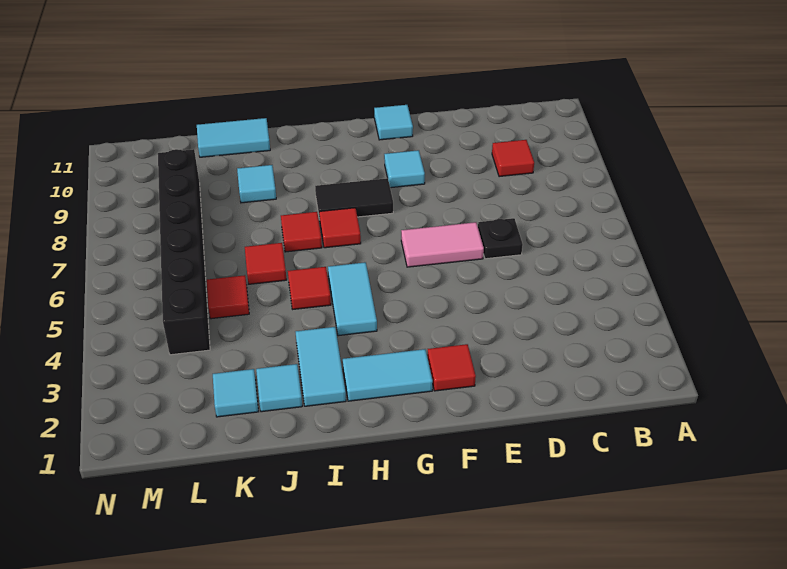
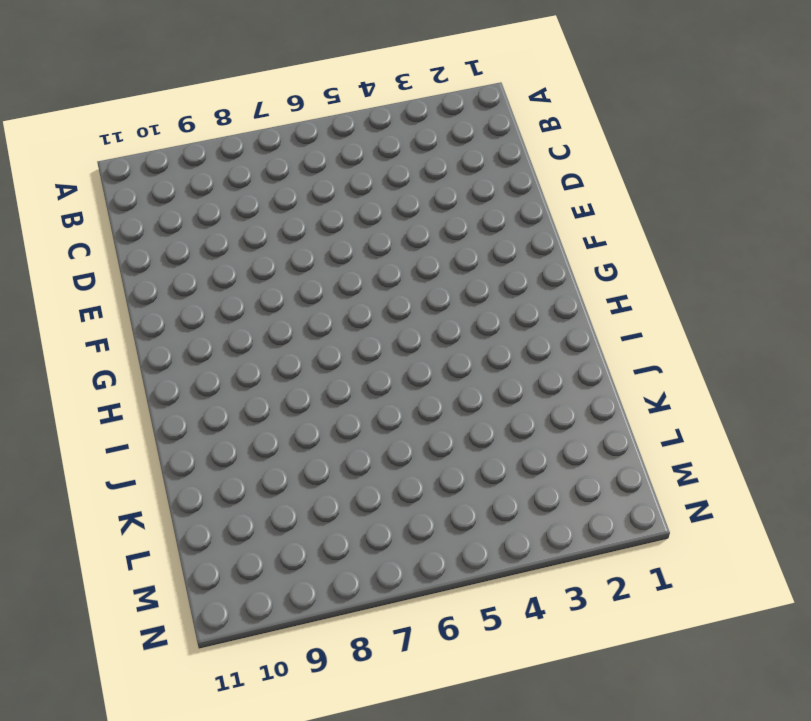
none -> red tile C9 level 1
none -> black plate D6 level 1
none -> pink tile E6:F6 level 1

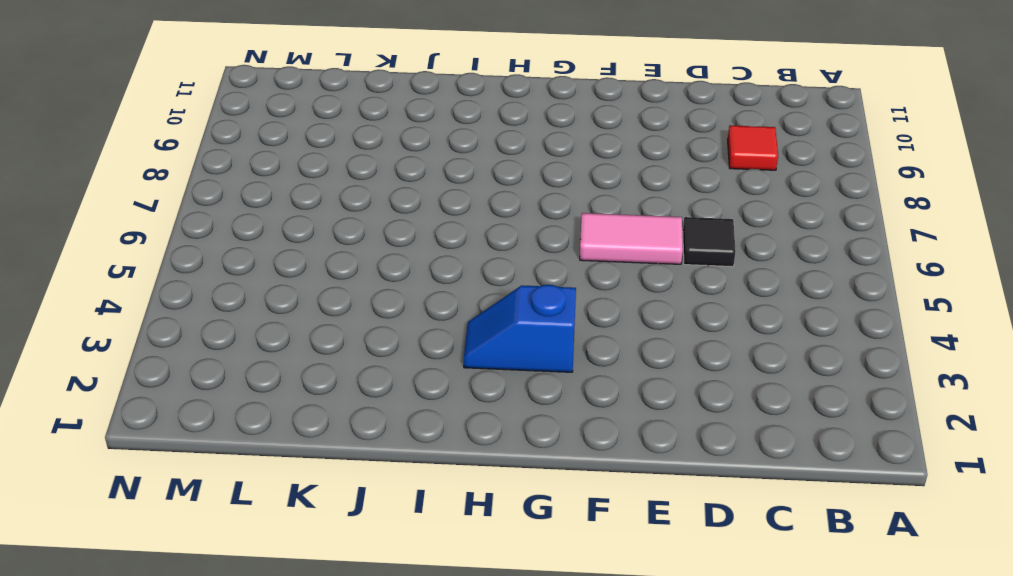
black tile D6 level 1 -> black plate D6 level 1
blue slope G3:H3 level 1 top G -> none
none -> red tile F2 level 1
none -> cyan tile F9 level 1
none -> cyan tile F11 level 1

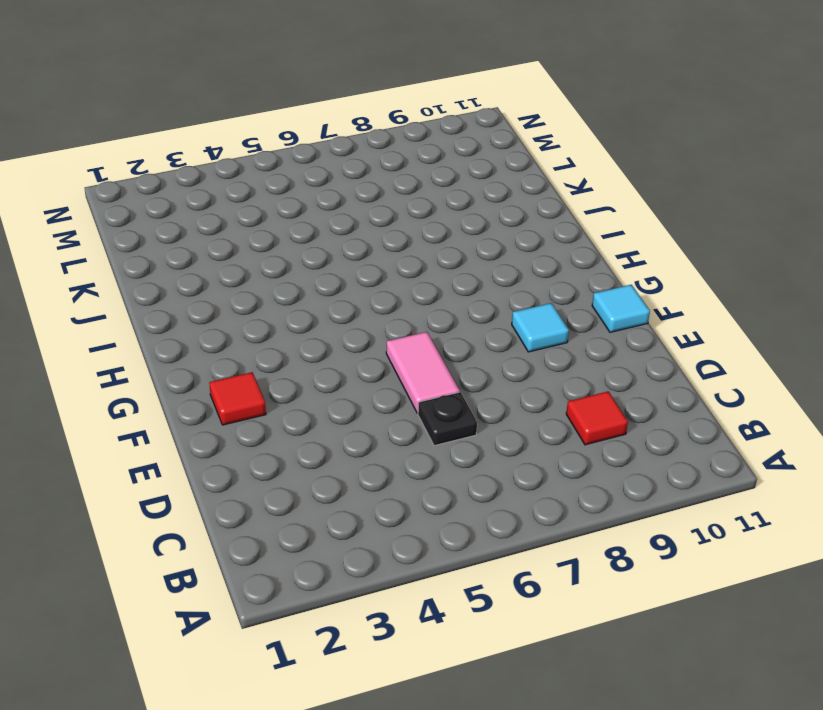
none -> cyan tile G2:H2 level 1
none -> black tile G8:H8 level 1
none -> cyan tile H4:H5 level 1

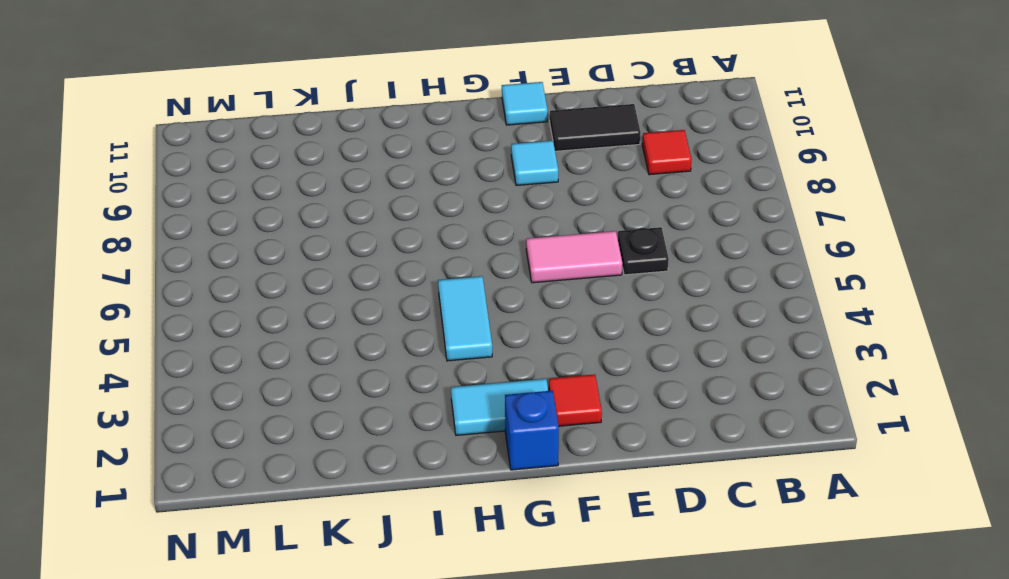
black tile D10:E10 level 1 -> black tile G8:H8 level 1
blue brick G1 level 1 -> none
none -> red tile H7 level 1
none -> cyan tile I2:I3 level 1
none -> red tile I5 level 1

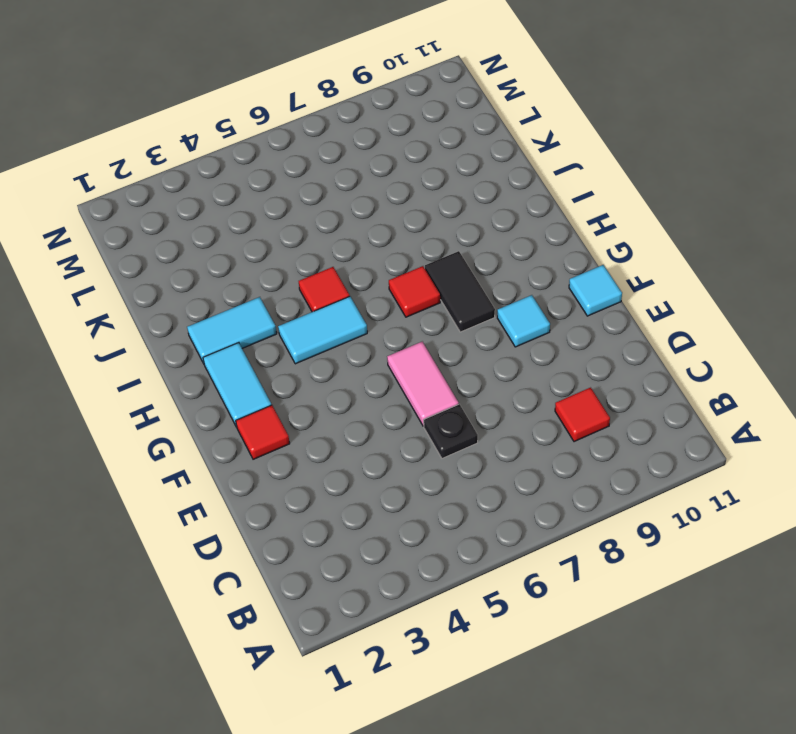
none -> red tile I7 level 1
none -> cyan tile J2 level 1
none -> red tile J6 level 1

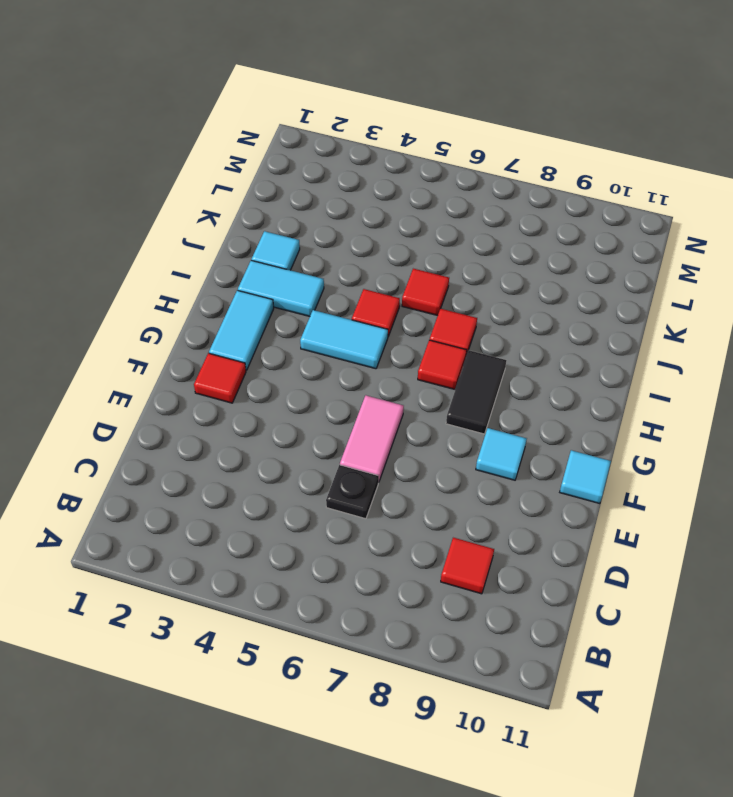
none -> cyan tile J9 level 1
none -> cyan tile J11:K11 level 1
none -> cyan tile K2 level 1

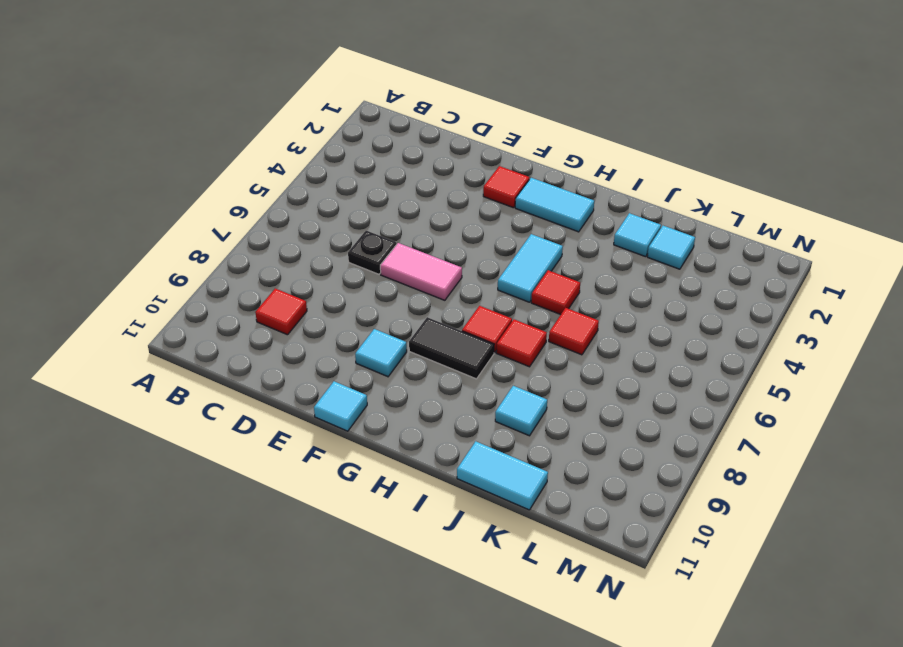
none -> cyan tile I2:I3 level 1
none -> red tile K5 level 1
none -> black brick L4:L9 level 1

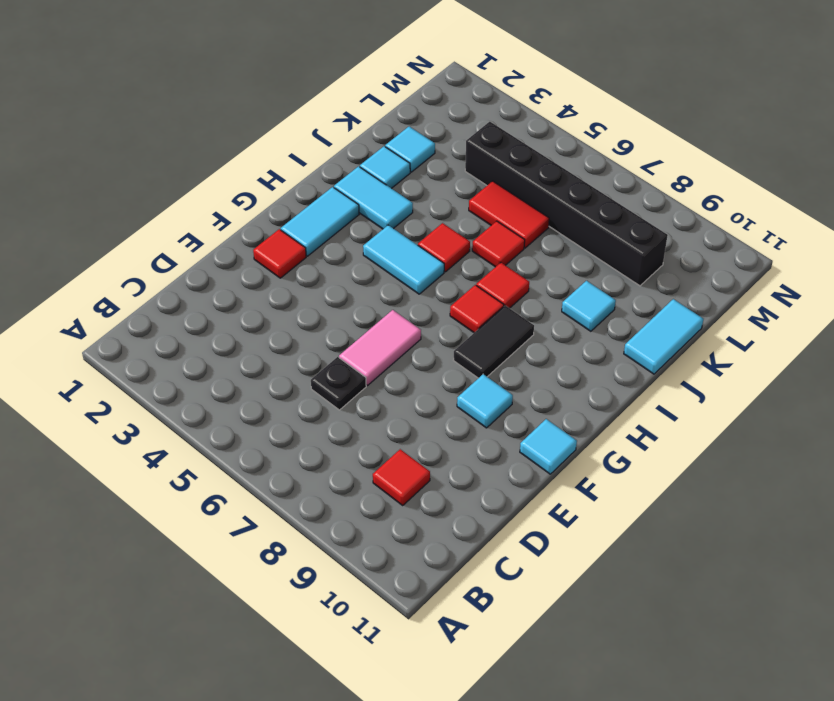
red tile K5:K6 level 1 -> red tile K5 level 1

